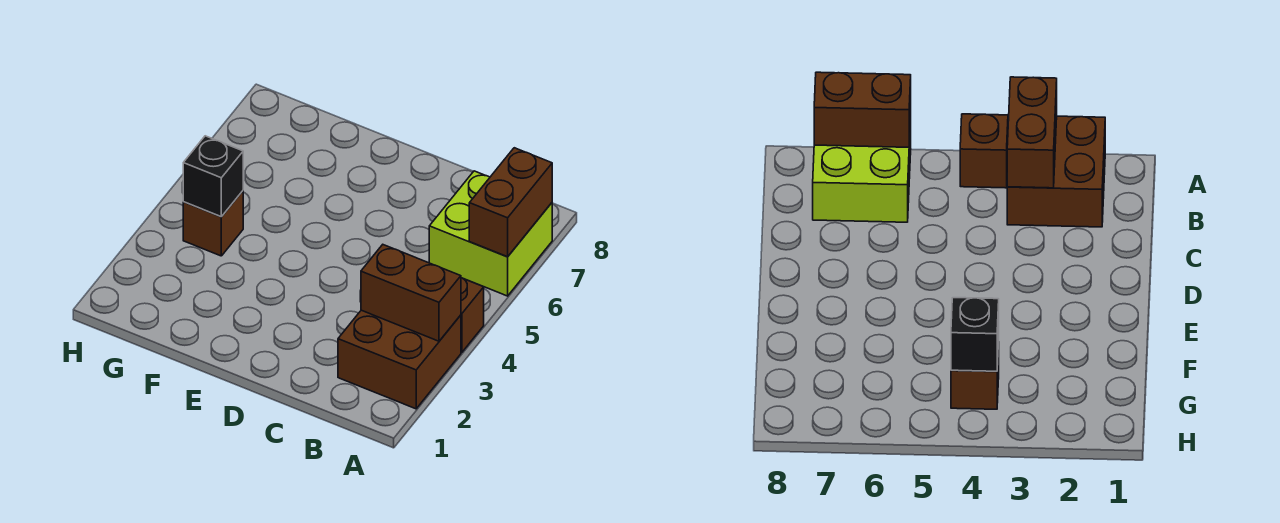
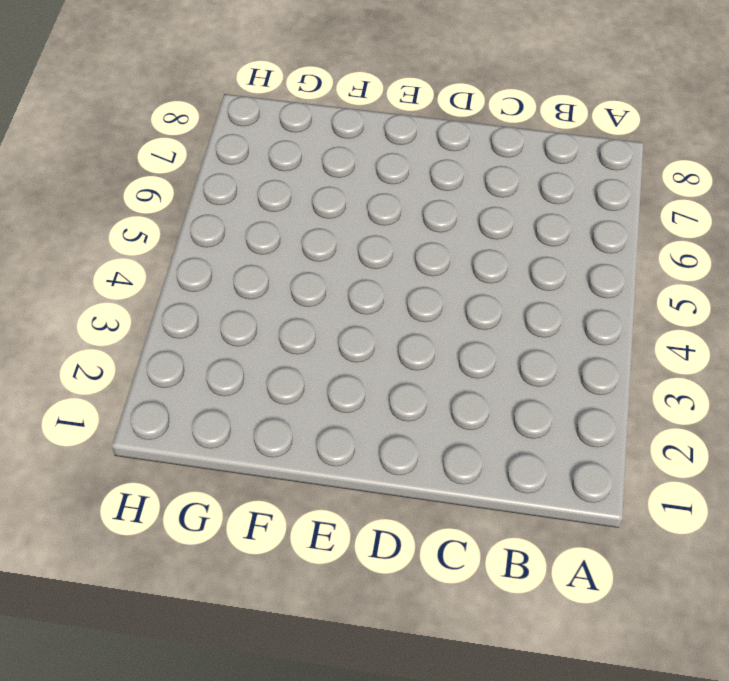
none -> brown brick A2:B3 level 1
none -> brown brick A4 level 1

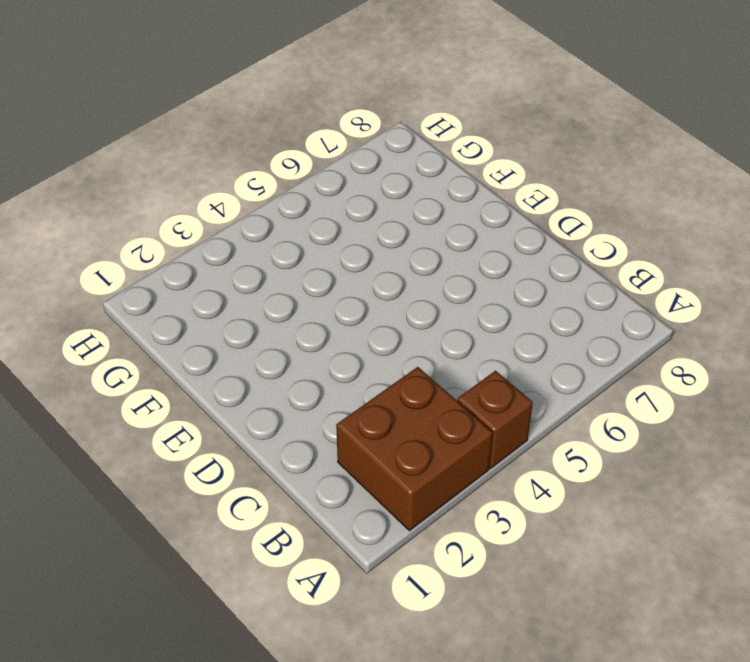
none -> lime brick A6:B7 level 1
none -> brown brick G4 level 1

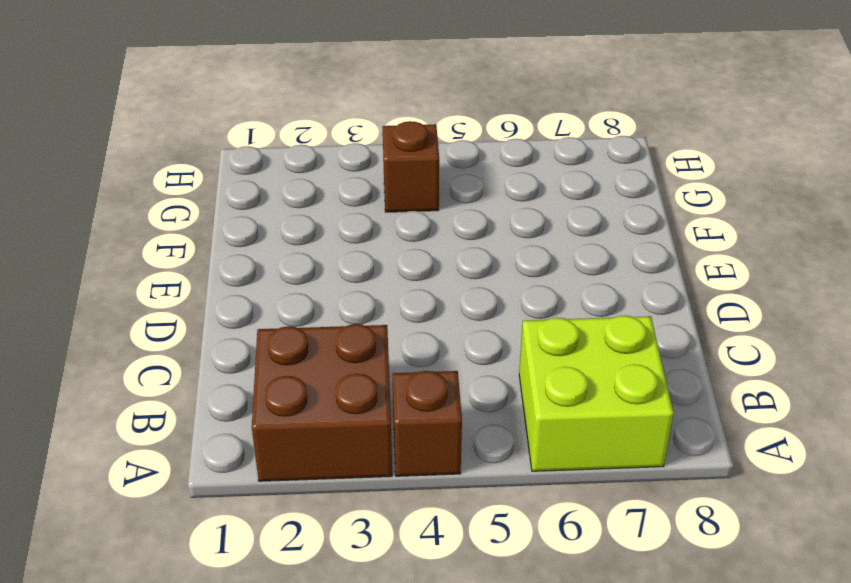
none -> brown brick A3:B3 level 2
none -> brown brick A6:A7 level 2

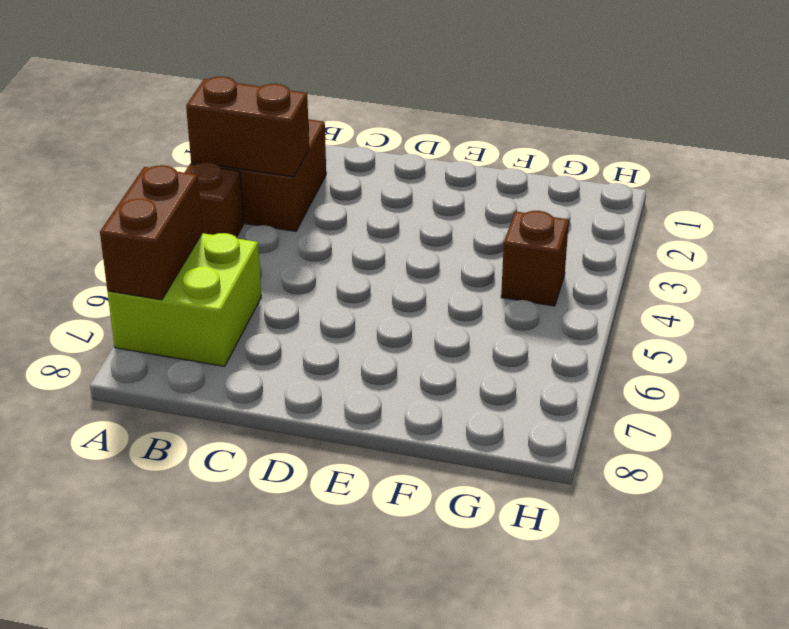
none -> black brick G4 level 2

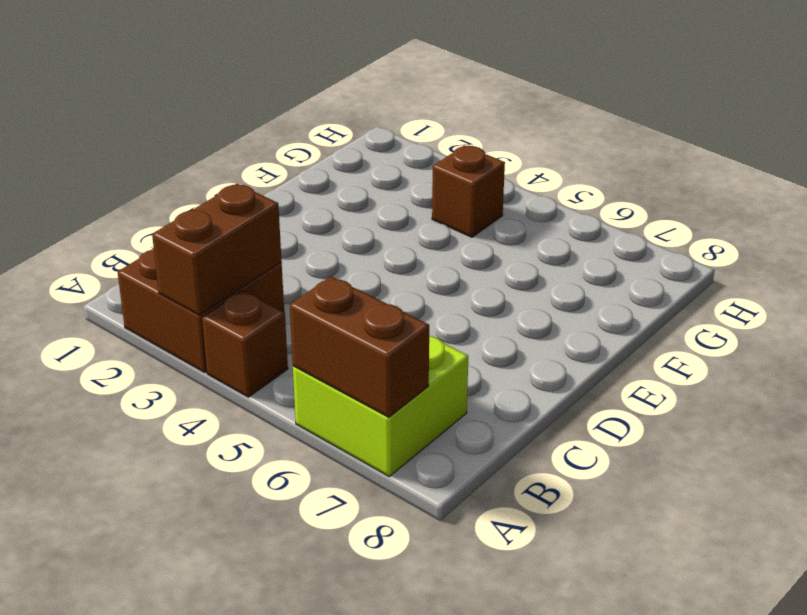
none -> black brick G4 level 2

